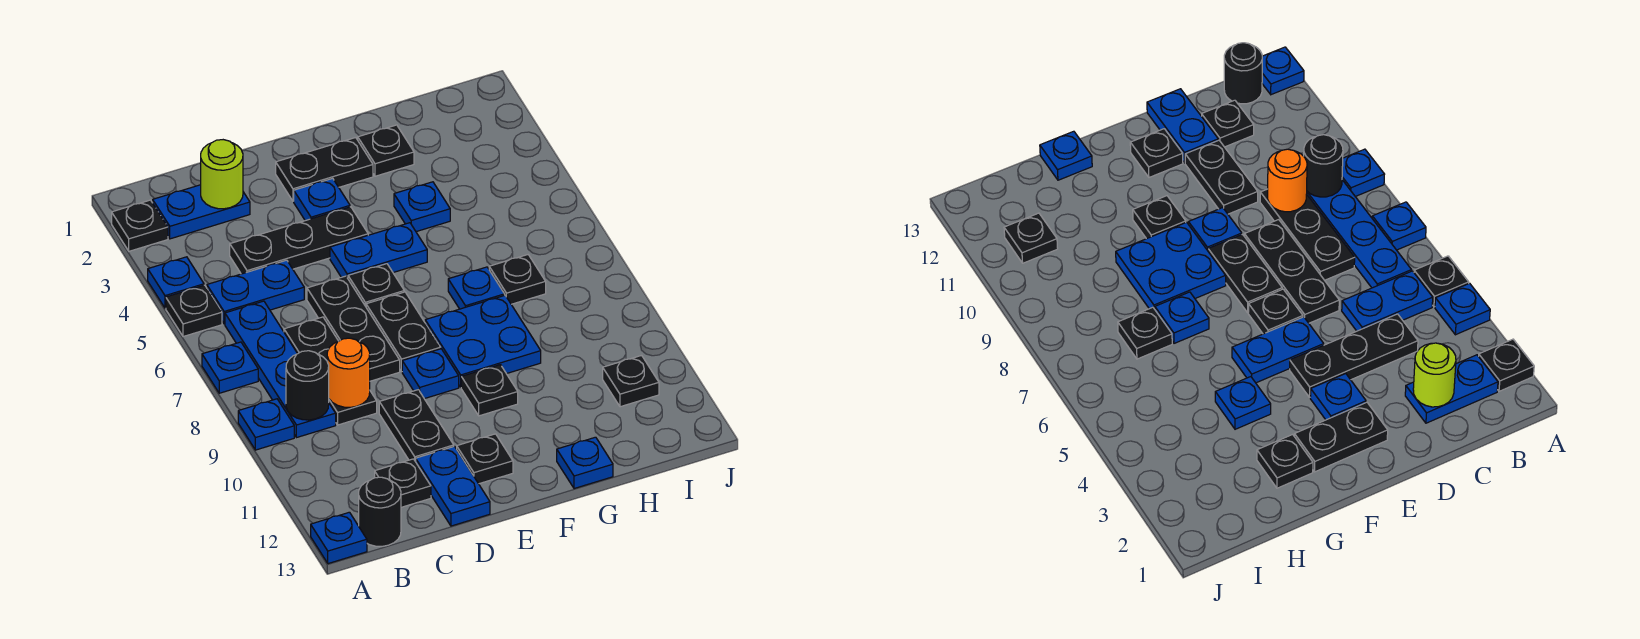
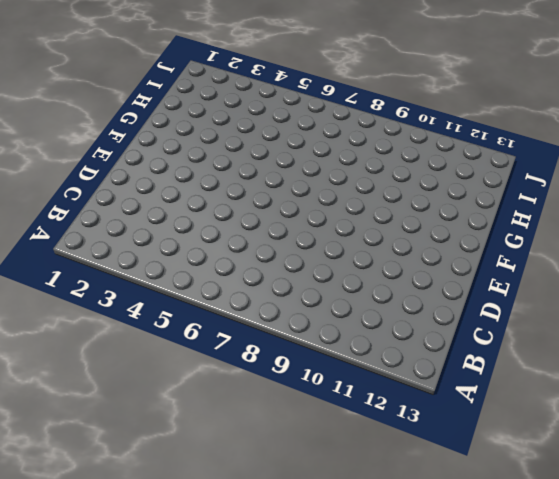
none -> black plate A2 level 1
none -> blue plate A4 level 1
none -> black plate A5 level 1
none -> blue plate A7 level 1

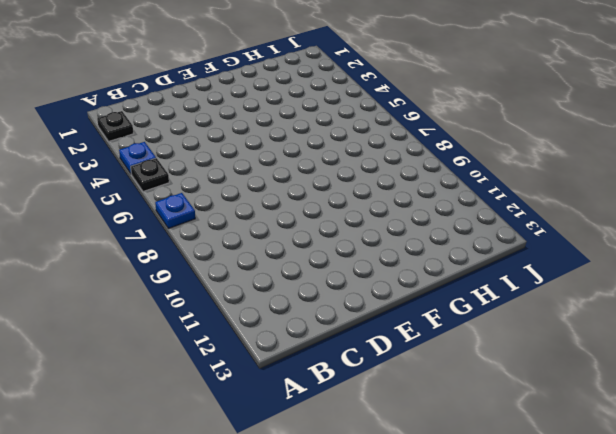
none -> blue plate A9 level 1
none -> blue plate A13 level 1
none -> blue plate B2:C2 level 1
none -> blue plate B5:C5 level 1

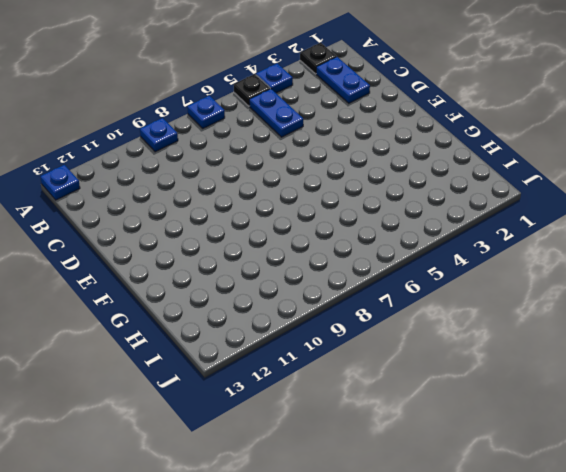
none -> blue plate B6:B9 level 1
none -> black round brick B13 level 1
none -> black plate C4:E4 level 1
none -> black plate C7:C9 level 1

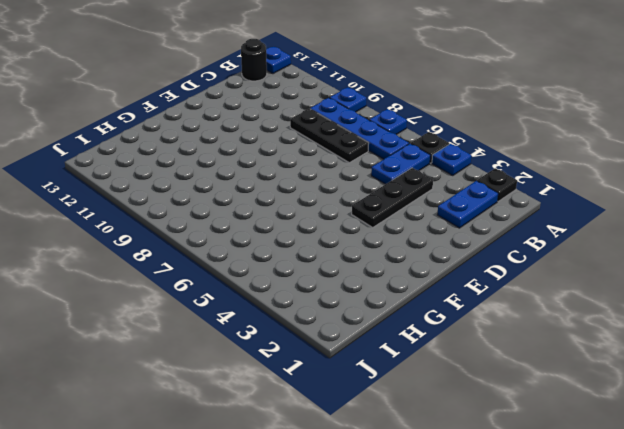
none -> black plate C12 level 1
none -> black plate D6:D8 level 1
none -> black plate D10:D11 level 1
none -> blue plate D12:D13 level 1

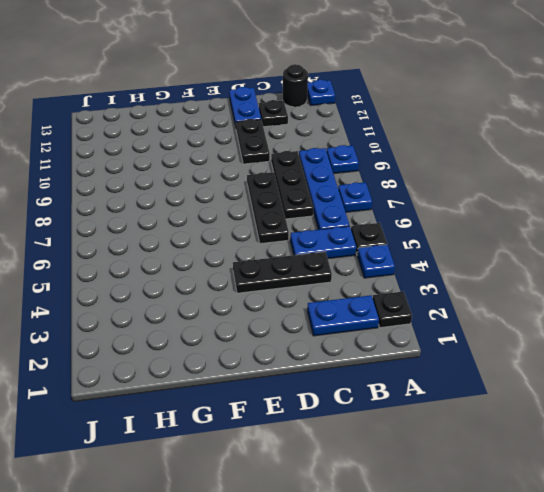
none -> black plate E2:F2 level 1
none -> blue plate E3 level 1
none -> blue plate E5:F5 level 1
none -> black plate E6 level 1

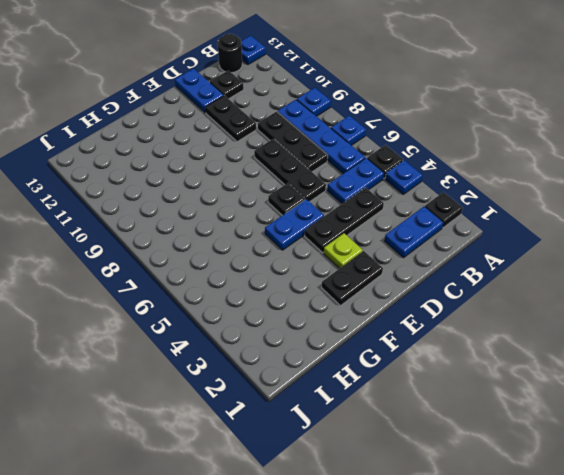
lime plate E3 level 1 -> blue plate E3 level 1
none -> black plate E7:E8 level 1
none -> blue plate E9 level 1
none -> black plate E12 level 1
none -> blue plate F8:G9 level 1

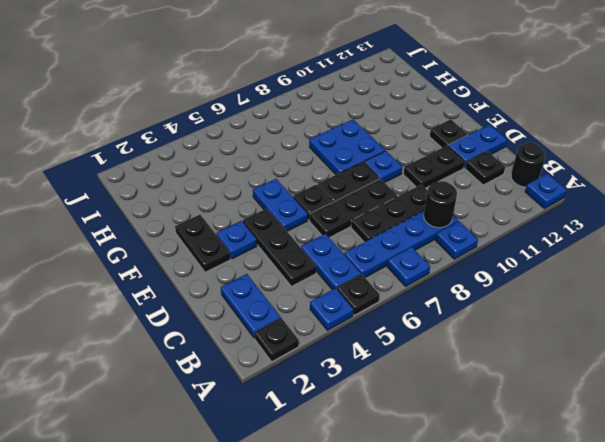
none -> black plate F10 level 1
none -> black plate G2 level 1
none -> blue plate G4 level 1
none -> blue plate G7 level 1

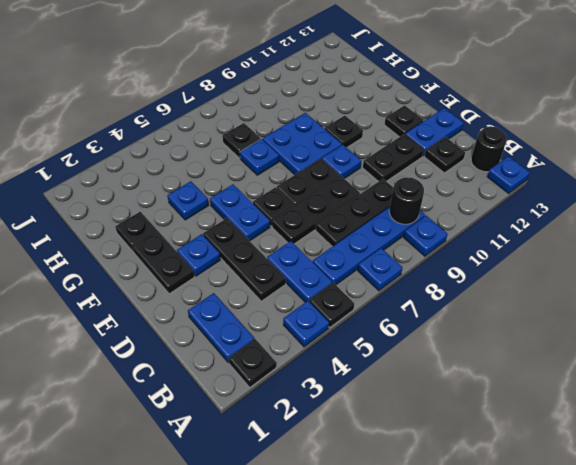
none -> blue plate G13 level 1
none -> black plate I11 level 1
none -> lime round brick C2 level 2
none -> orange round brick C9 level 2

